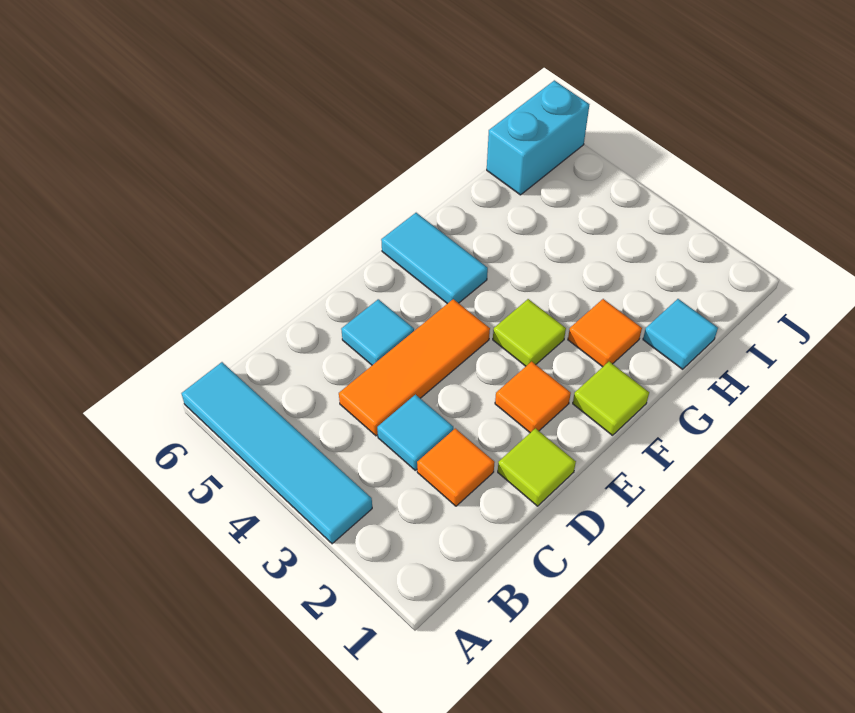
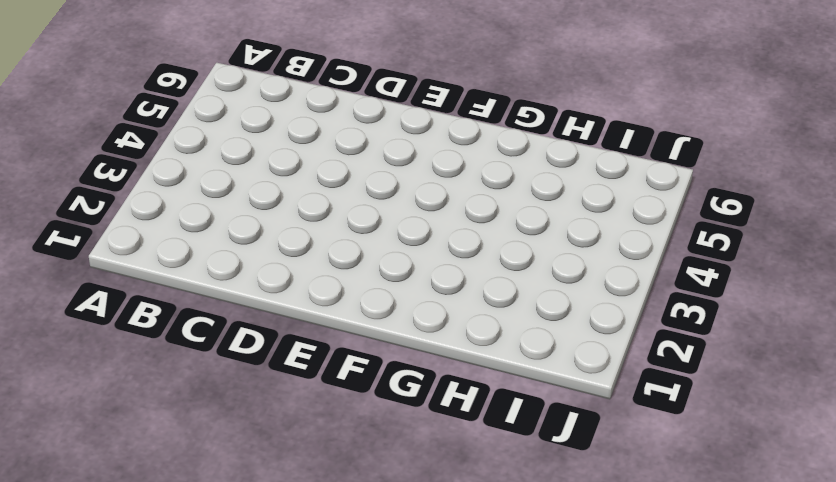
none -> cyan tile A3:A6 level 1
none -> orange tile C2 level 1
none -> cyan tile C3 level 1

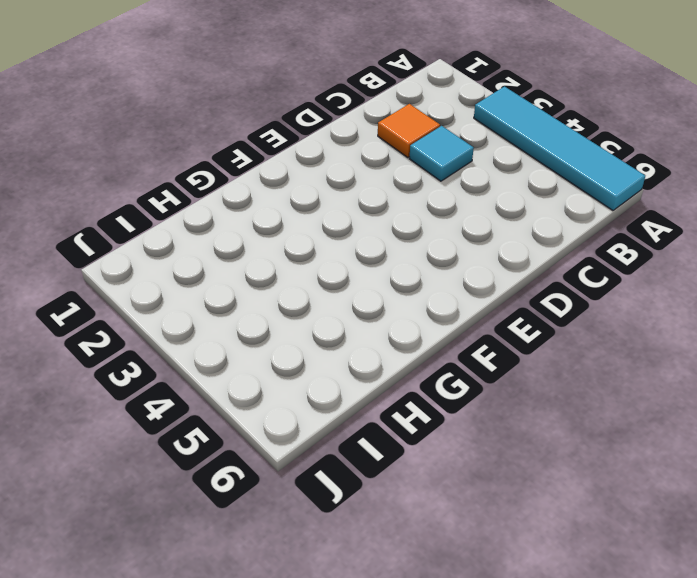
none -> orange tile C4:E4 level 1
none -> lime tile D1 level 1
none -> cyan tile D5 level 1

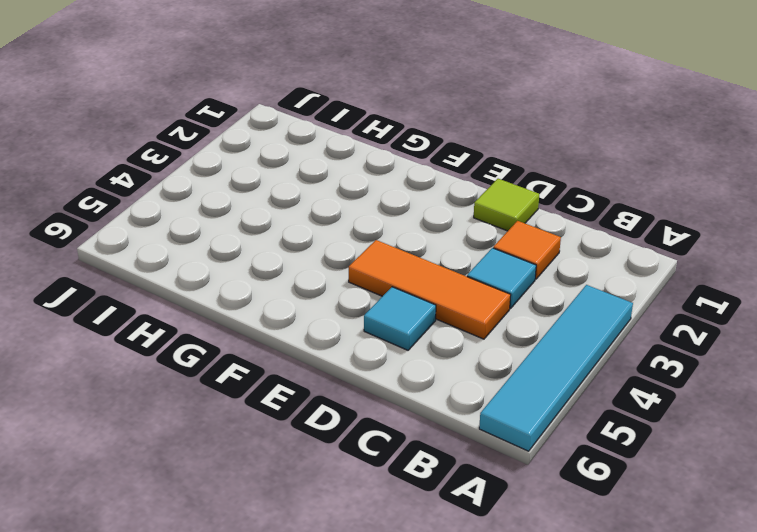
none -> orange tile E2 level 1
none -> lime tile F1 level 1
none -> lime tile F3 level 1

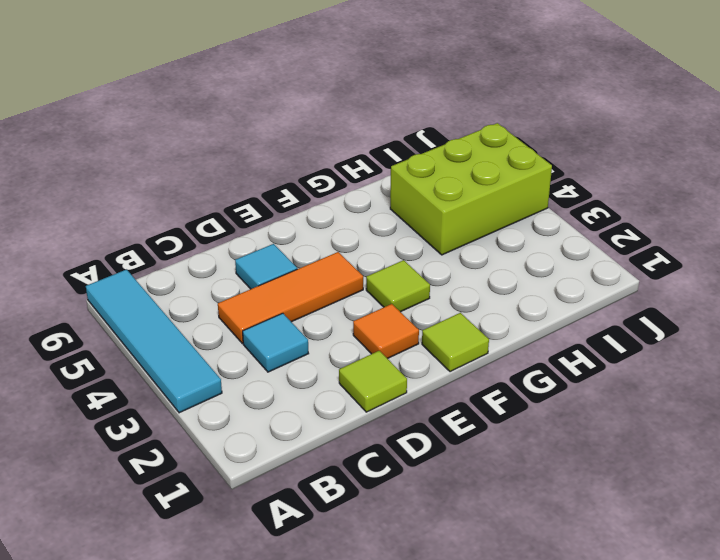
lime brick H4:J5 level 1 -> none
none -> orange tile C2 level 1
none -> cyan tile F5:F6 level 1
none -> orange tile G2 level 1

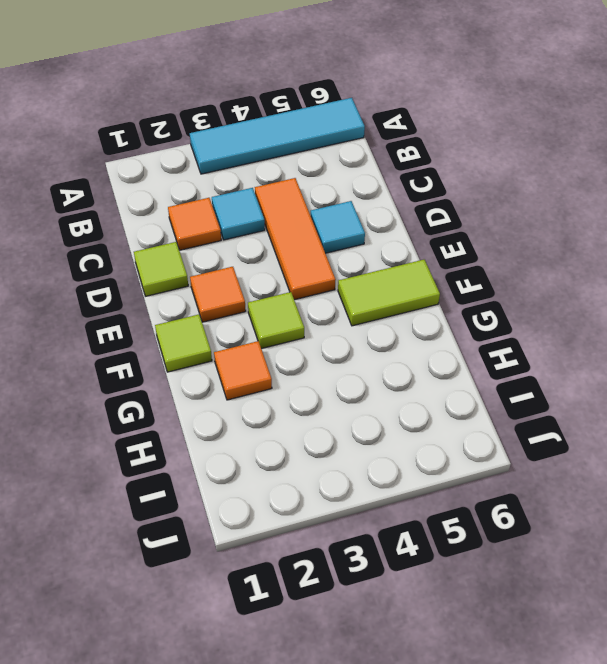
lime tile F5:F6 level 1 -> cyan tile F5:F6 level 1
none -> cyan tile H1 level 1
none -> cyan brick I6:J6 level 1

